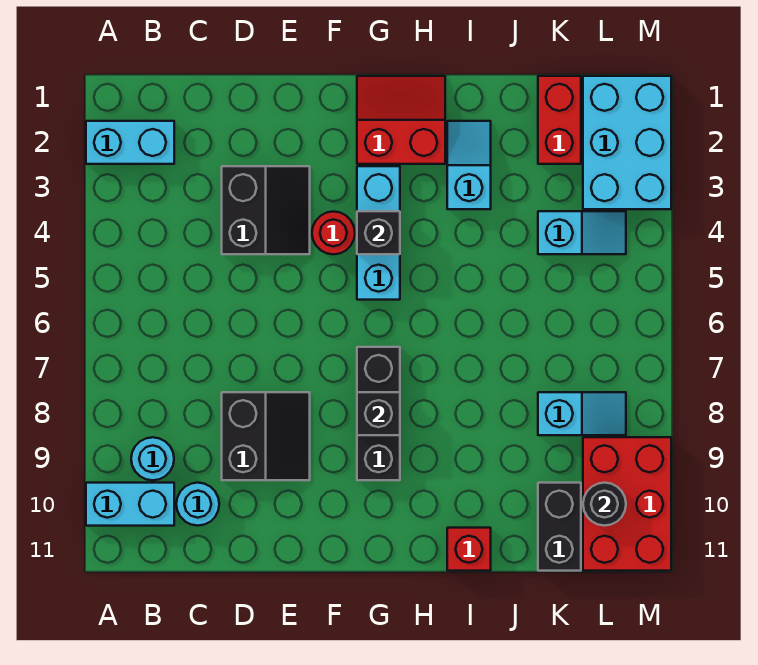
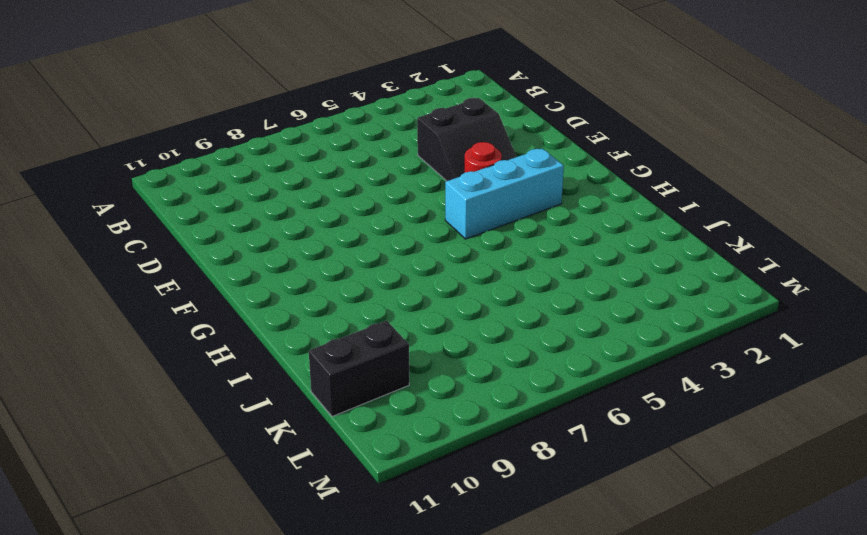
none -> cyan brick A2:B2 level 1
none -> cyan brick A10:B10 level 1
none -> cyan round brick B9 level 1

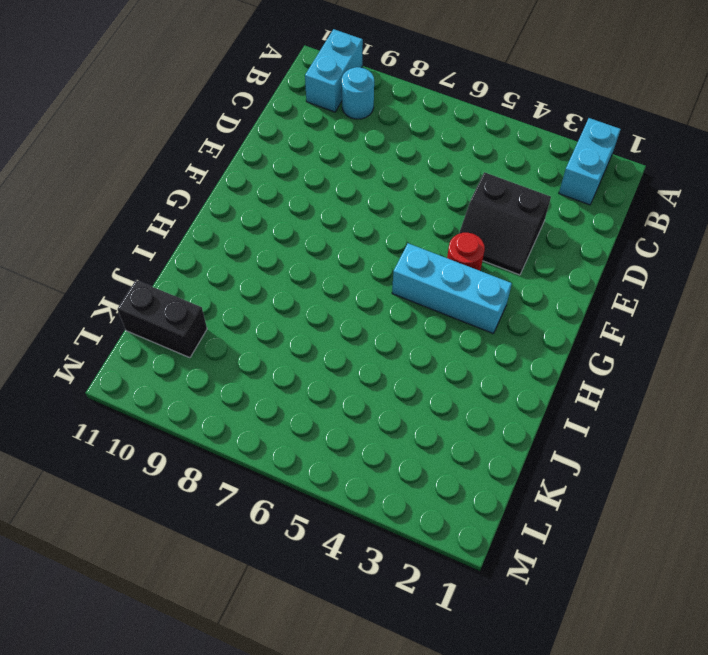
none -> cyan round brick C10 level 1
none -> black slope D8:E9 level 1 top D
none -> red slope G1:H2 level 1 top 2

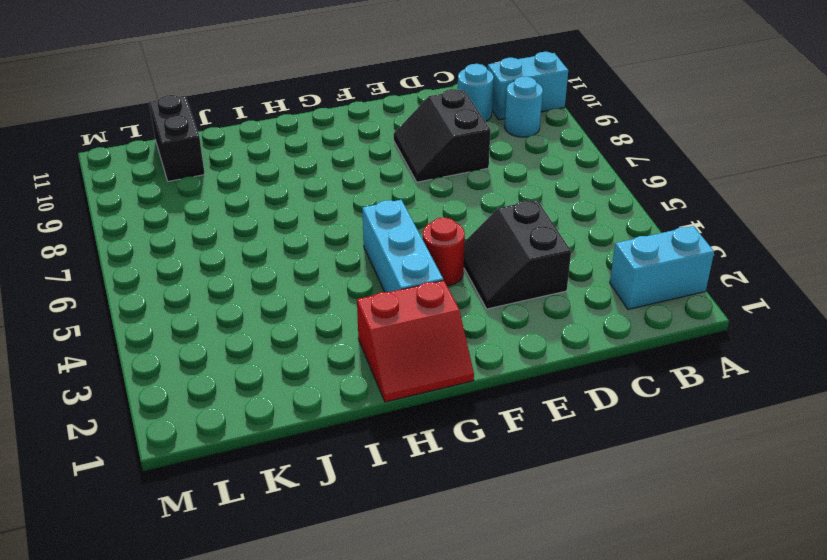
none -> black brick G7:G9 level 1
none -> cyan slope I2:I3 level 1 top 3
none -> red brick I11 level 1

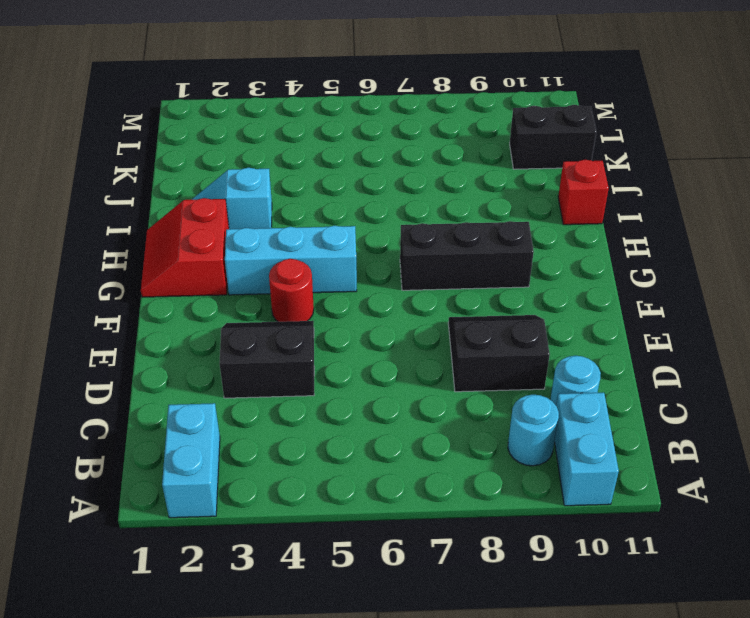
none -> red brick K1:K2 level 1
none -> cyan slope K4:L4 level 1 top K
none -> cyan slope K8:L8 level 1 top K

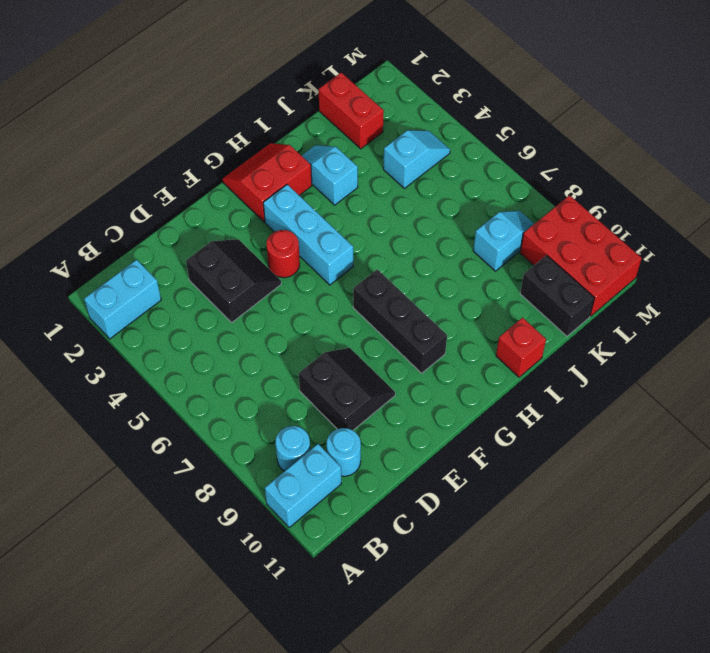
none -> cyan brick L1:M3 level 1
none -> black brick G4 level 2
none -> black brick G8 level 2

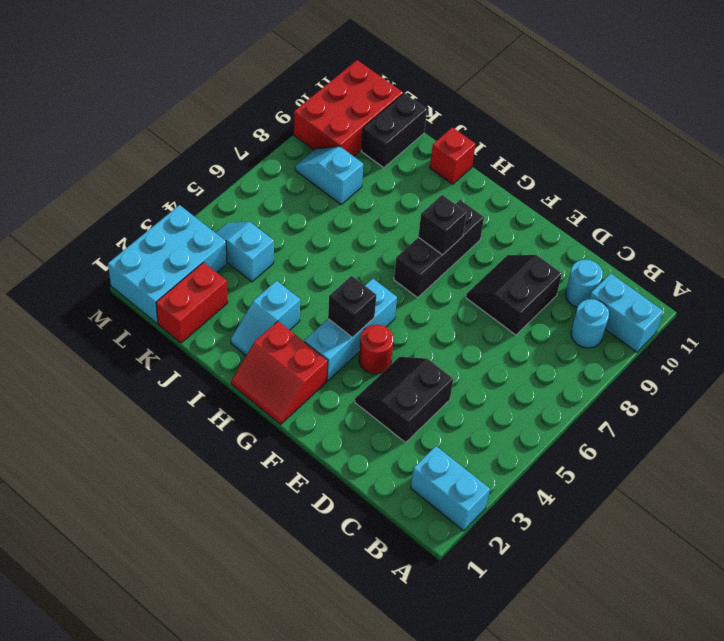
none -> black round brick L10 level 2

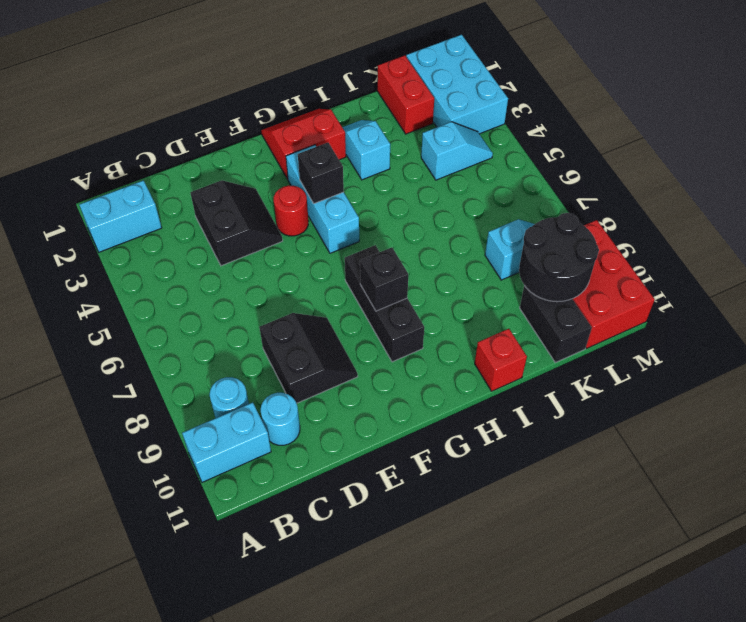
black round brick K9:L10 level 2 -> black round brick L10 level 2

